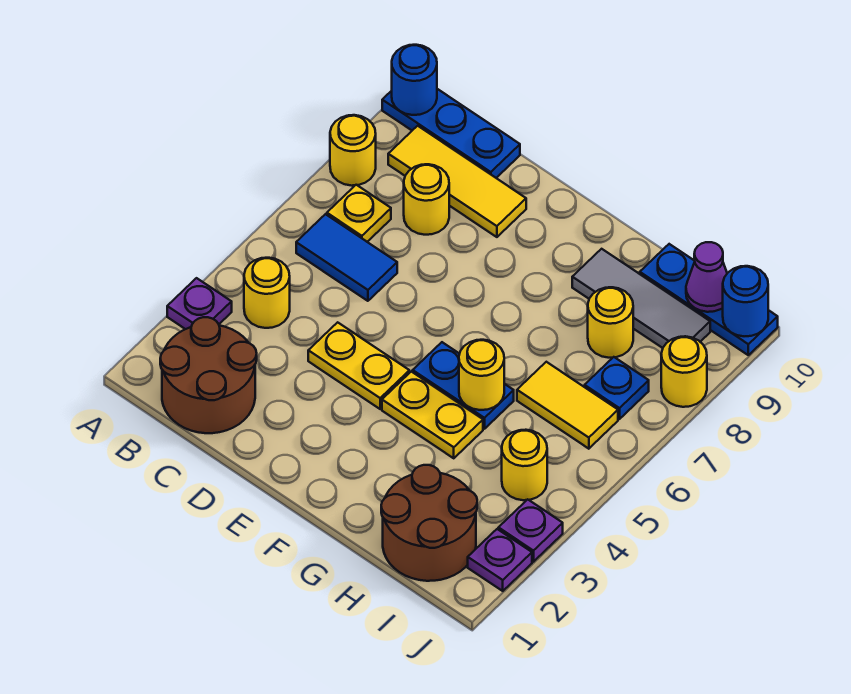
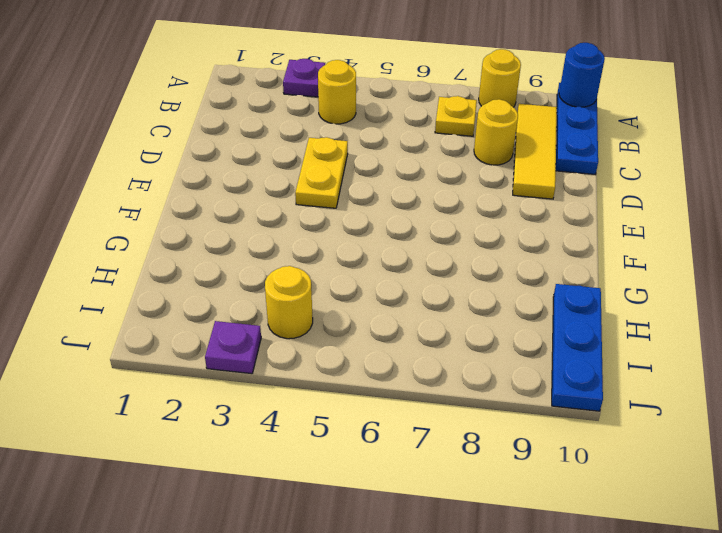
none -> brown round brick B1:C2 level 1
none -> blue tile B6:C6 level 1
none -> yellow plate F4:G4 level 1

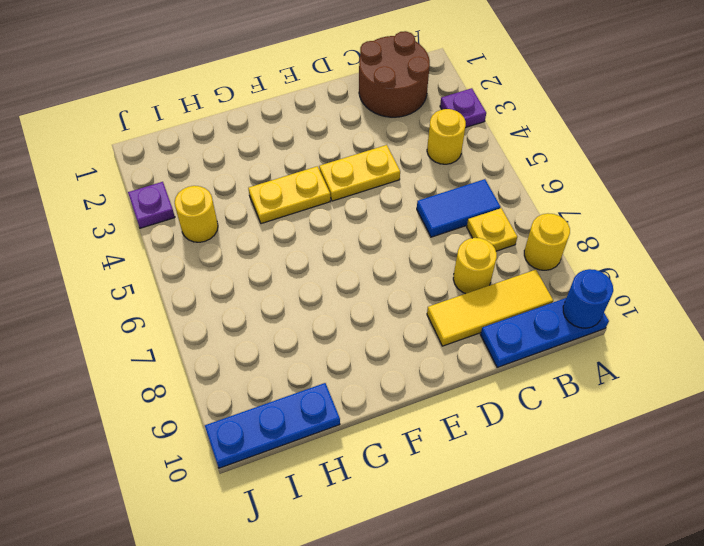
none -> blue plate F5:G5 level 1
none -> grey tile G9:I9 level 1
none -> brown round brick H1:I2 level 1

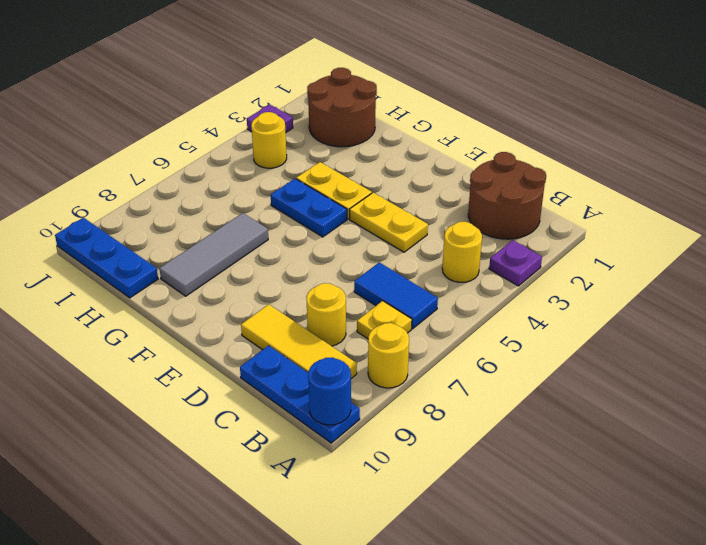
grey tile G7:G9 level 1 -> grey tile G9:I9 level 1
none -> yellow tile H6:I6 level 1
none -> yellow round brick H8 level 1
none -> blue plate I7 level 1

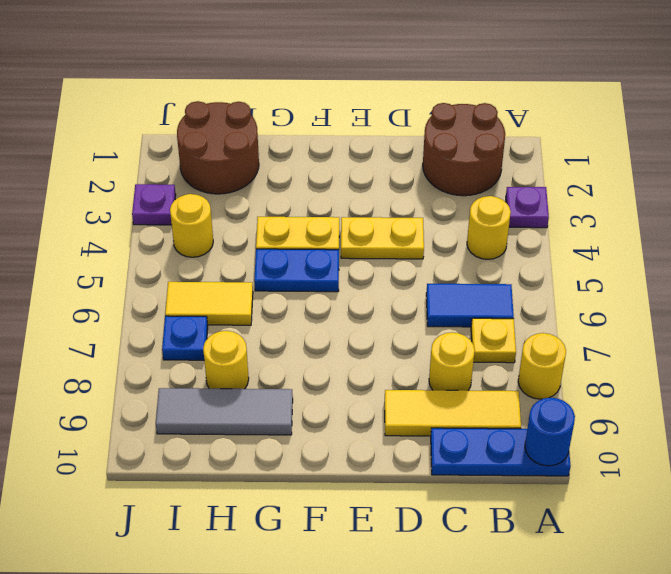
none -> blue plate H10:J10 level 1
none -> purple plate J2 level 1
none -> yellow round brick J8 level 1

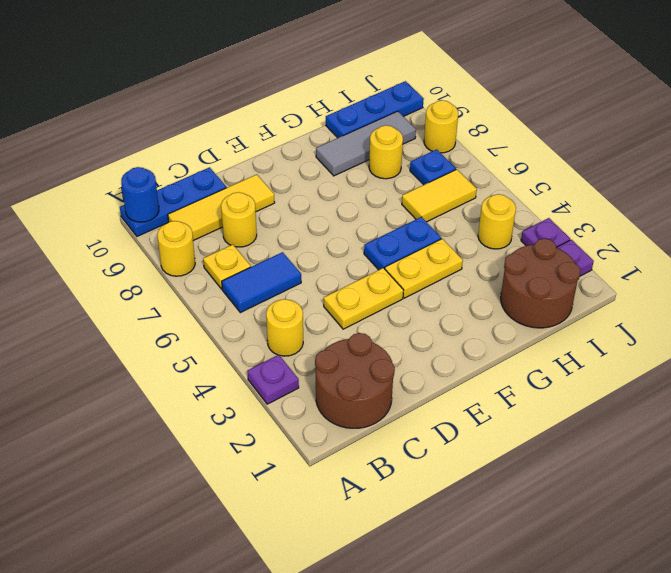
none -> yellow round brick G5 level 2
none -> purple cone I10 level 2
none -> blue round brick J10 level 2

